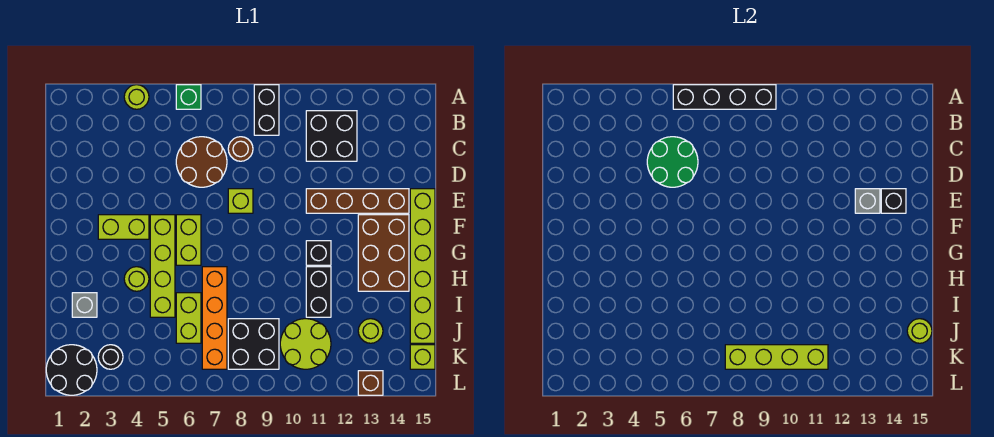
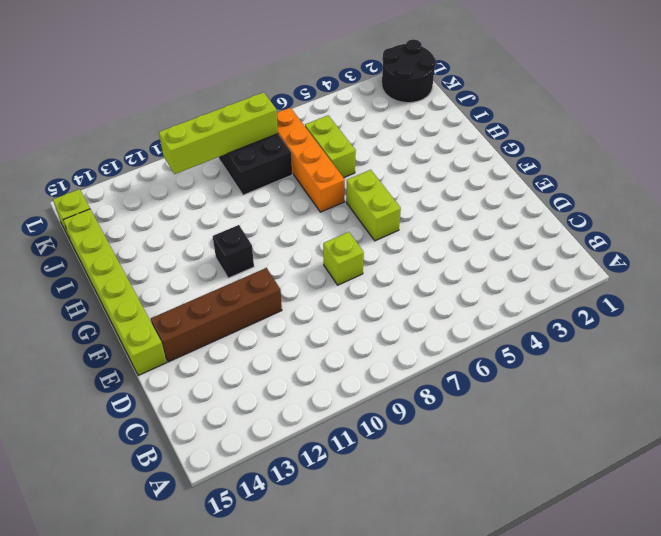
none -> lime round brick A4 level 1
none -> green brick A6 level 1
none -> black brick A9:B9 level 1
none -> black brick B11:C12 level 1

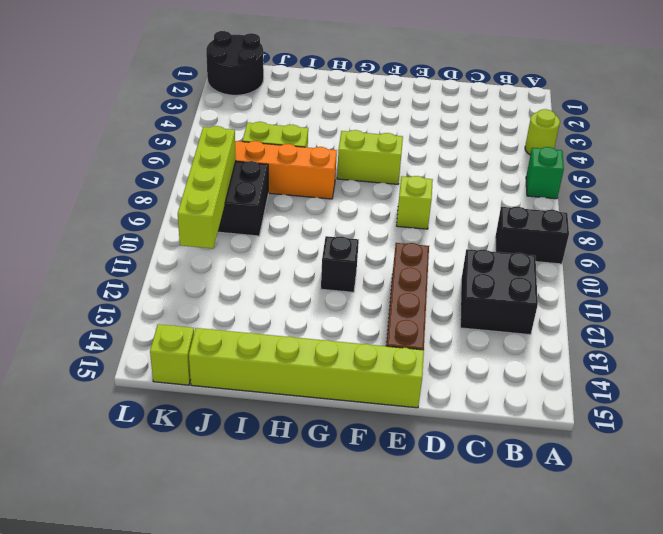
none -> brown round brick C6:D7 level 1
none -> brown round brick C8 level 1
none -> lime brick F3:F4 level 1
none -> lime brick F5:I5 level 1

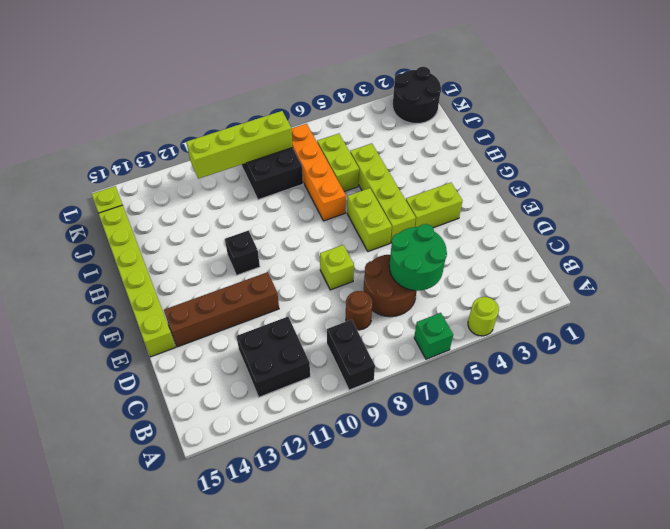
none -> brown brick F13:H14 level 1
none -> lime round brick H4 level 1
none -> black brick H11:I11 level 1
none -> grey brick I2 level 1

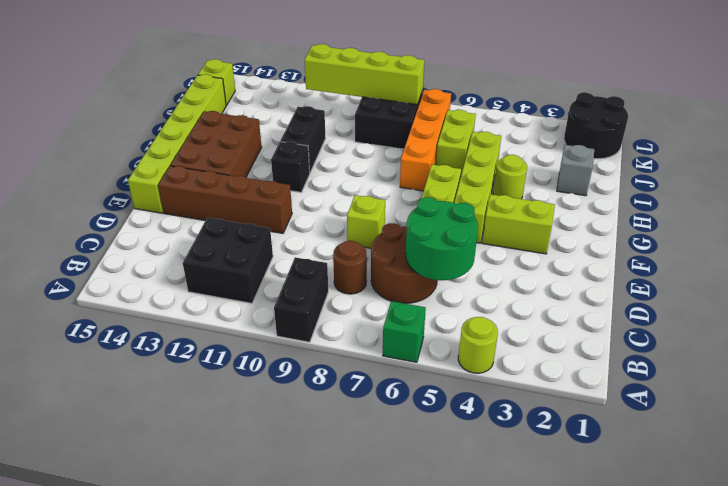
none -> lime round brick J10:K11 level 1
none -> lime round brick J13 level 1
none -> black round brick K3 level 1
none -> brown brick L13 level 1

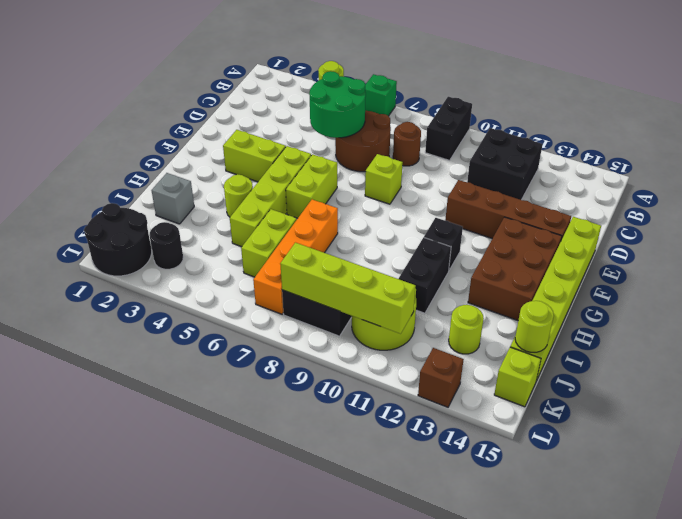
none -> black brick A6:A9 level 2
none -> grey brick E13 level 2
none -> black brick E14 level 2

